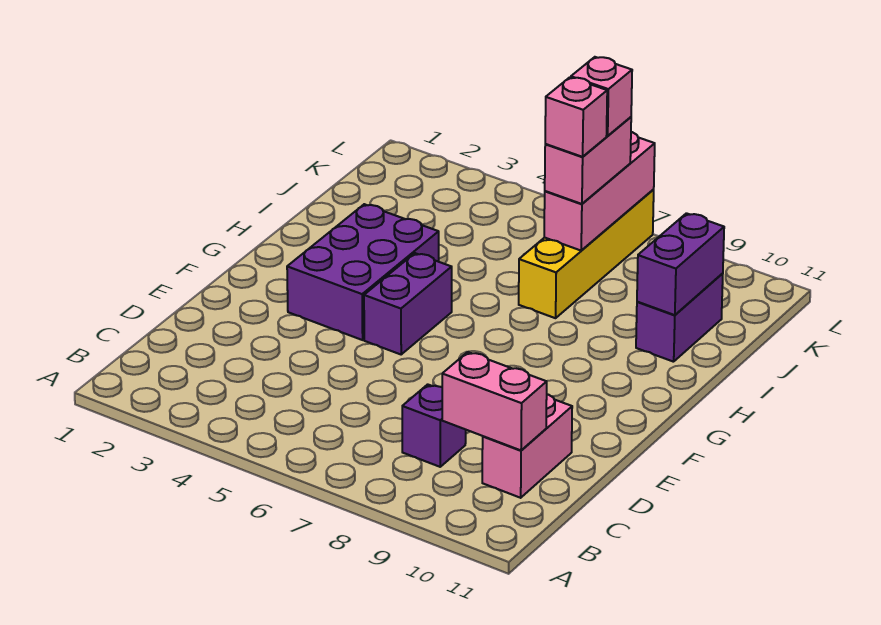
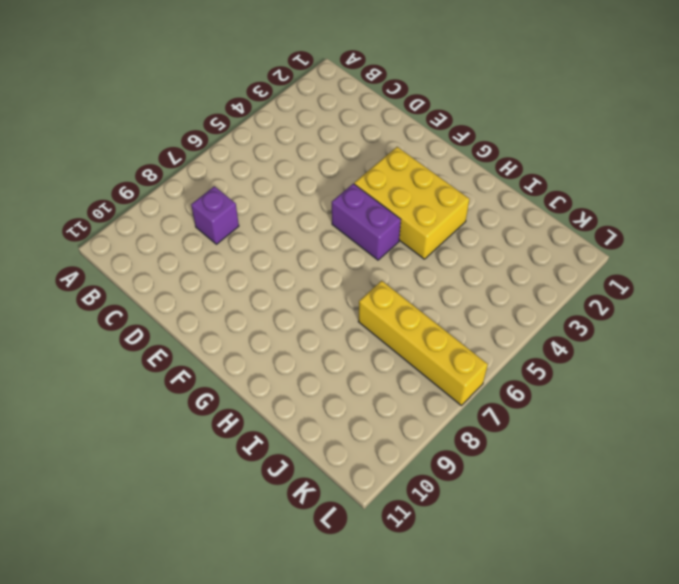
yellow brick F3:H4 level 1 -> purple brick F3:H4 level 1
none -> pink brick C10:D10 level 1
none -> purple brick I10:J10 level 1
none -> pink brick C9:C10 level 2

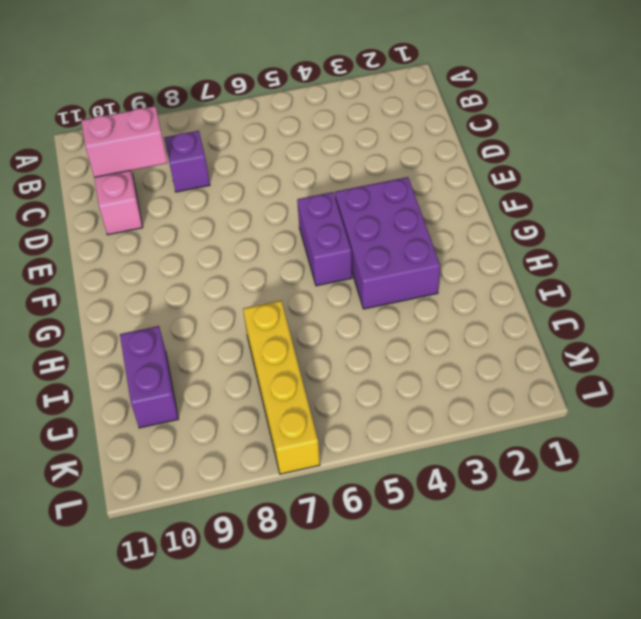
none -> purple brick I10:J10 level 2
none -> pink brick J7:L7 level 2
none -> pink brick J7:K7 level 3

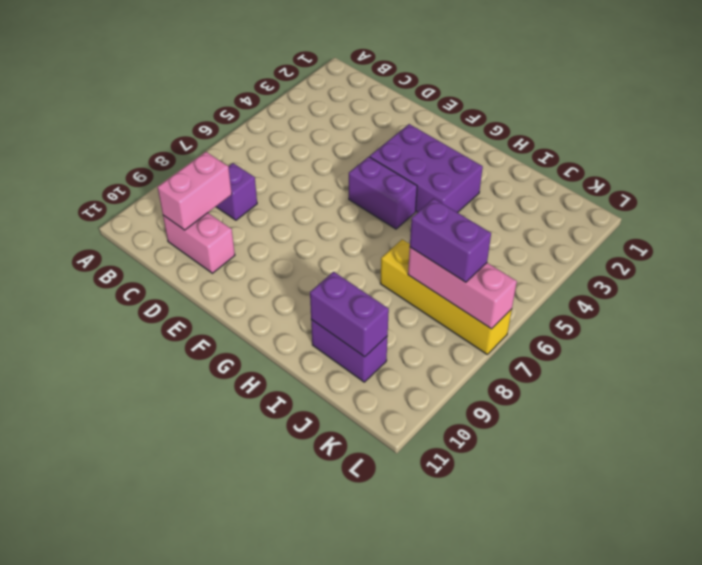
purple brick J7:K7 level 3 -> pink brick J7:K7 level 3
none -> pink brick J7 level 4
none -> pink brick K7 level 4

